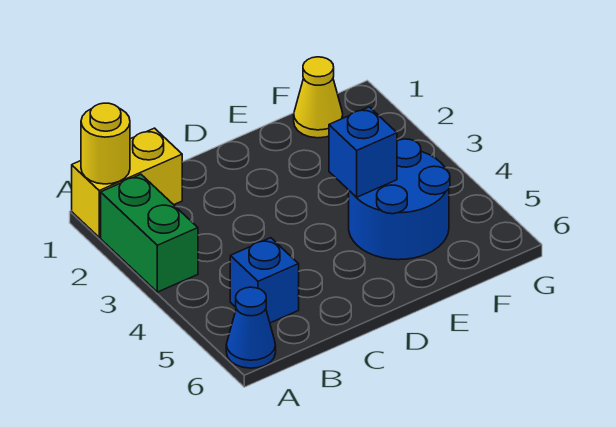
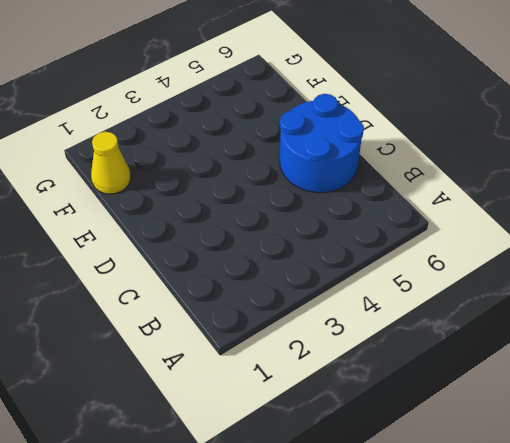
blue round brick C5:D6 level 1 -> blue round brick E4:F5 level 1
none -> yellow brick A1:B1 level 1
none -> green brick A2:A3 level 1

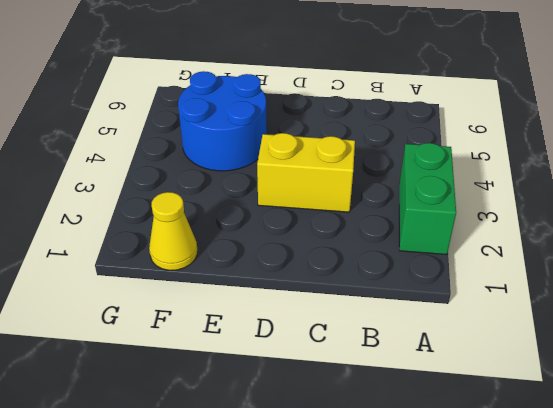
yellow brick C3:D3 level 1 -> yellow brick A1:B1 level 1
none -> blue cone A6 level 1
none -> blue brick B5 level 1

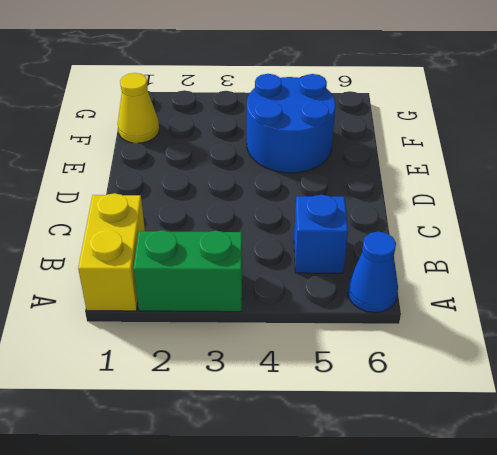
none -> yellow round brick A1 level 2
none -> blue brick E4 level 2

